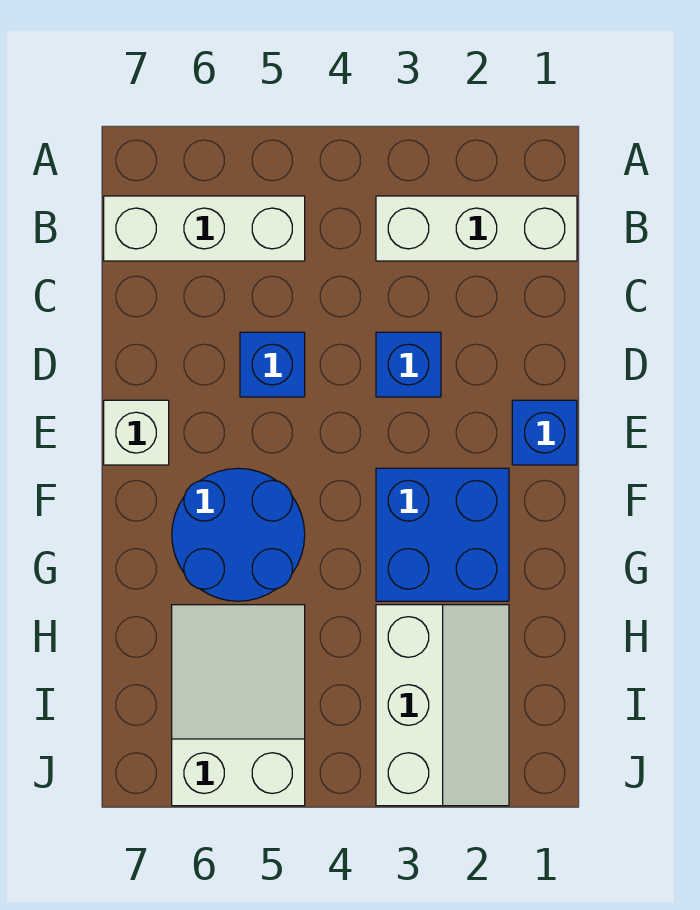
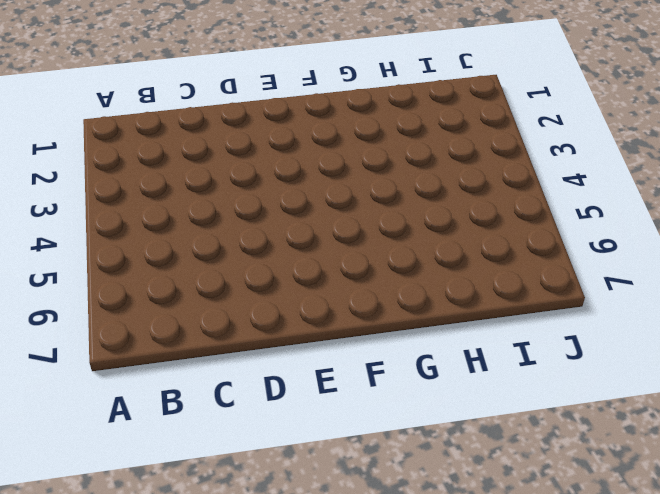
none -> white brick B1:B3 level 1
none -> white brick B5:B7 level 1

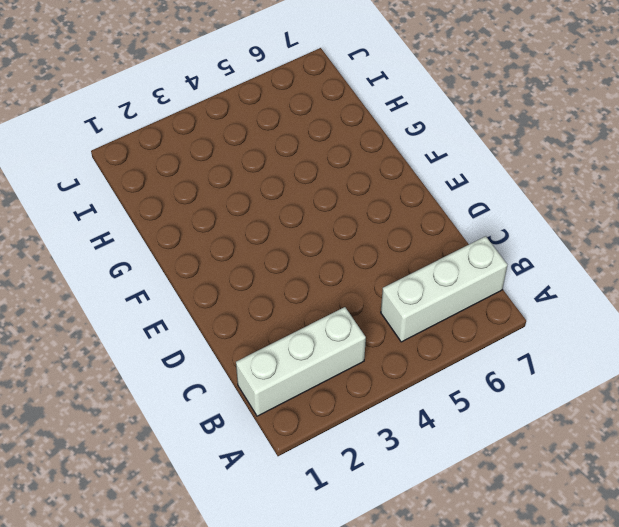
none -> blue brick D3 level 1
none -> blue brick D5 level 1

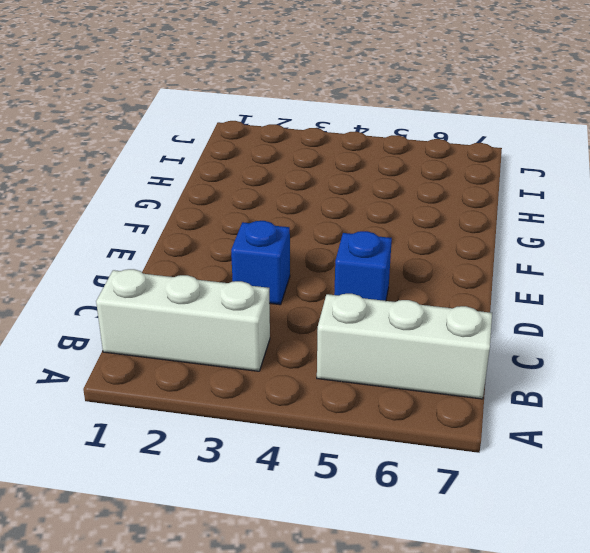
none -> blue brick E1 level 1
none -> white brick E7 level 1

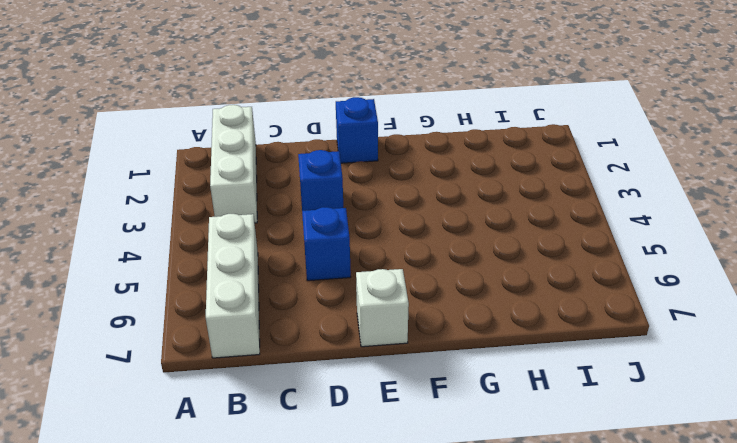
none -> blue brick F2:G3 level 1
none -> blue round brick F5:G6 level 1

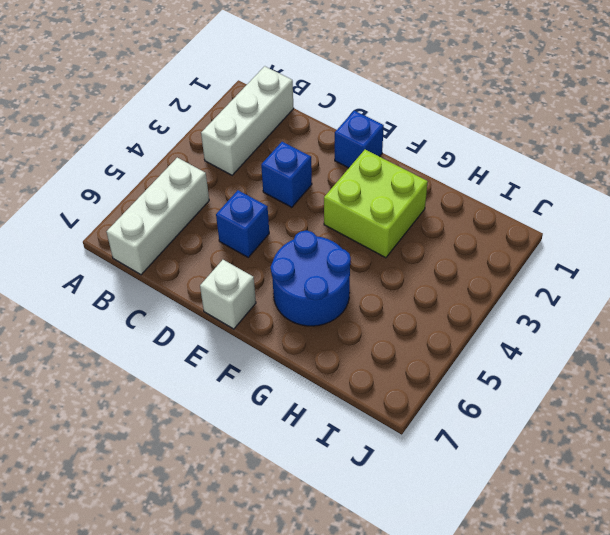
lime brick F2:G3 level 1 -> blue brick F2:G3 level 1
none -> white slope H2:J3 level 1 top 3
none -> white slope H5:J6 level 1 top J

